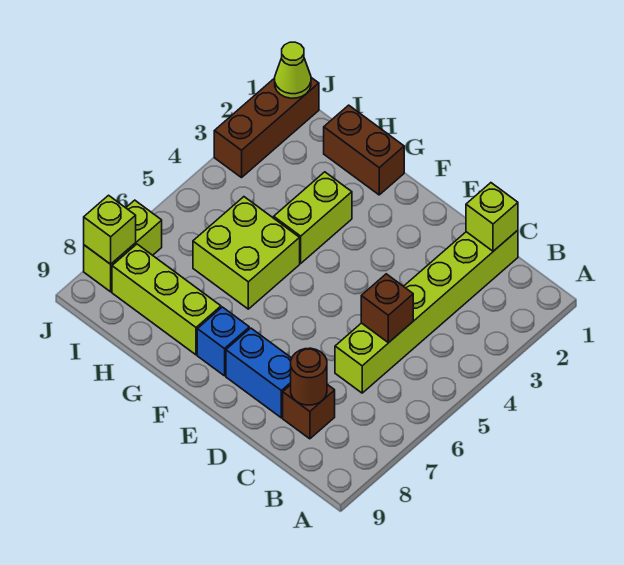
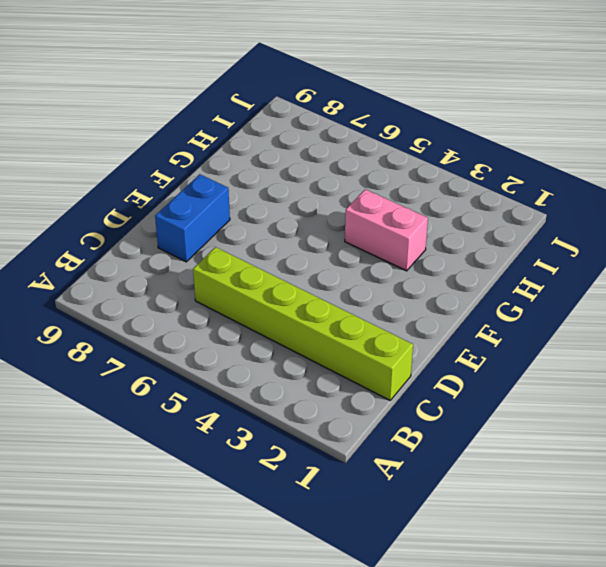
pink brick G3:G4 level 1 -> lime brick G3:G4 level 1
none -> brown brick C8 level 1
none -> blue brick F8 level 1
none -> brown brick G1:H1 level 1

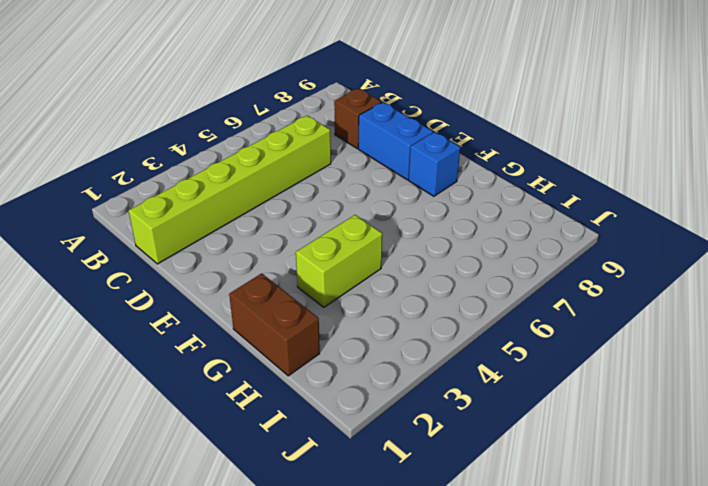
none -> lime brick G5:H6 level 1
none -> lime brick G8:I8 level 1
none -> brown brick J1:J3 level 1

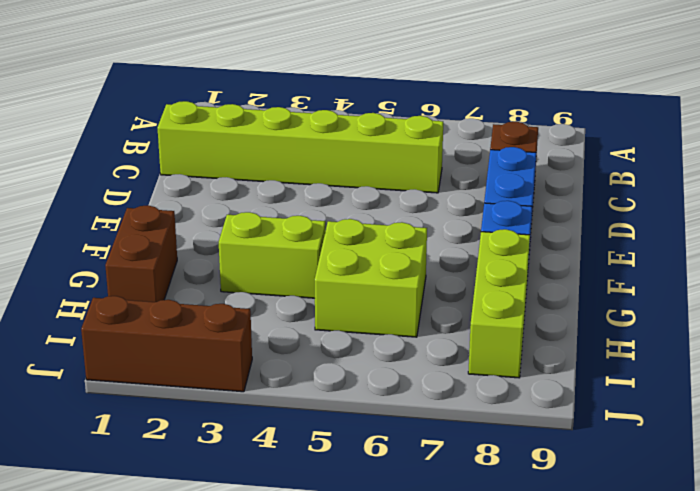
none -> lime brick J7:J8 level 1
none -> lime brick C1 level 2
none -> brown brick C5 level 2

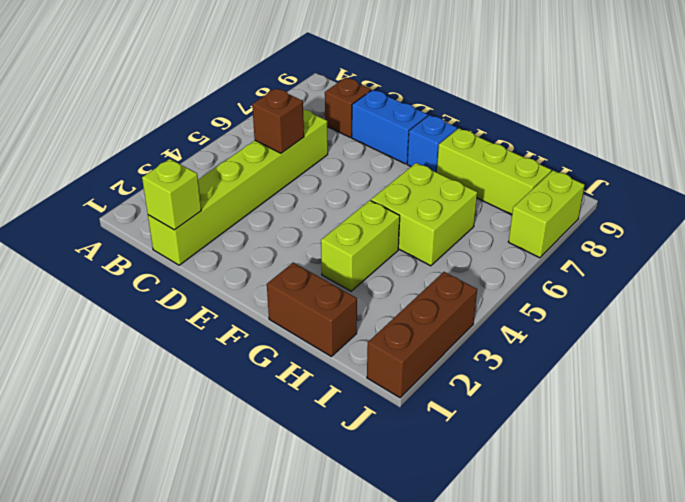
none -> brown round brick C8 level 2
none -> lime cone J1 level 2
none -> lime brick J8 level 2

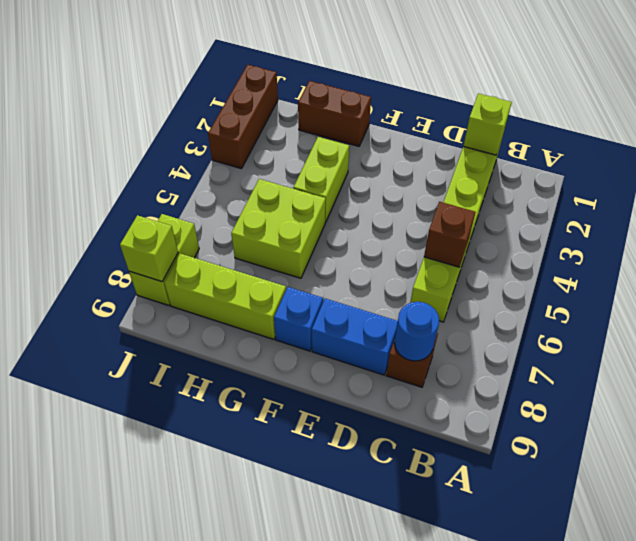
blue round brick C8 level 2 -> brown round brick C8 level 2
none -> lime cone J1 level 2

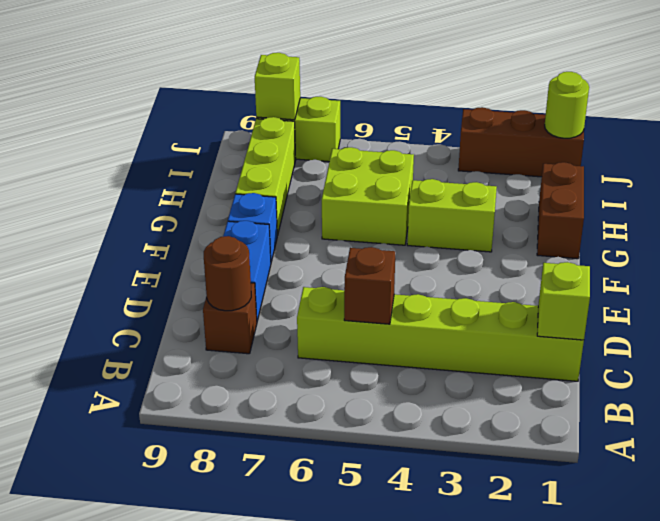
lime round brick J1 level 2 -> lime cone J1 level 2

